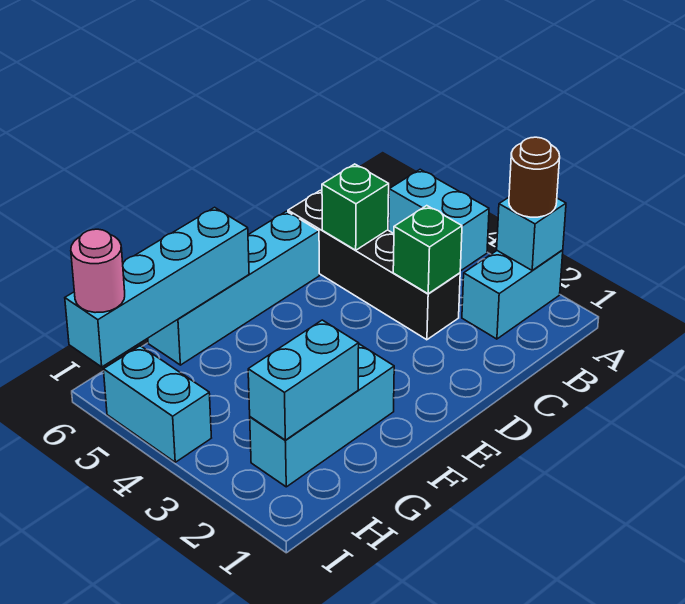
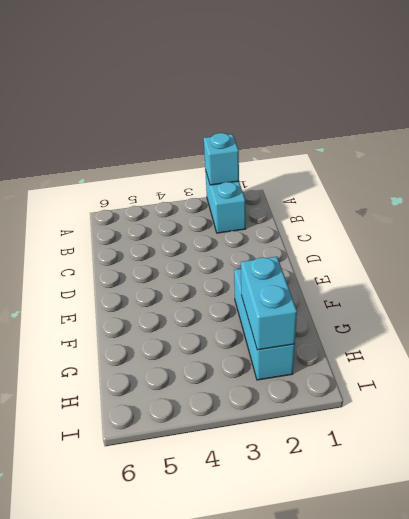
none -> cyan brick A4:A5 level 1
none -> black brick C3:C6 level 1
none -> cyan brick D6:G6 level 1

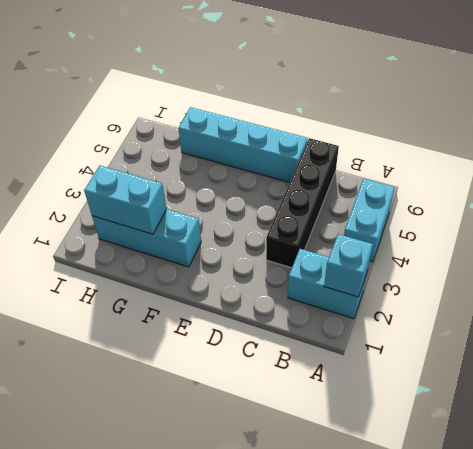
none -> cyan brick I4:I5 level 1
none -> green brick C3 level 2
none -> green brick C5 level 2

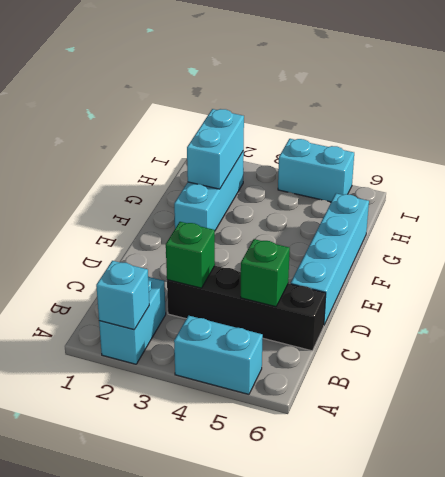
none -> cyan brick F6:I6 level 2
none -> brown round brick A2 level 3
none -> pink round brick I6 level 3

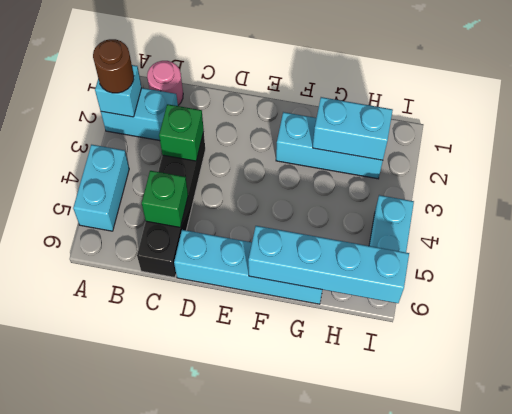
pink round brick B1 level 1 -> pink round brick I6 level 3

